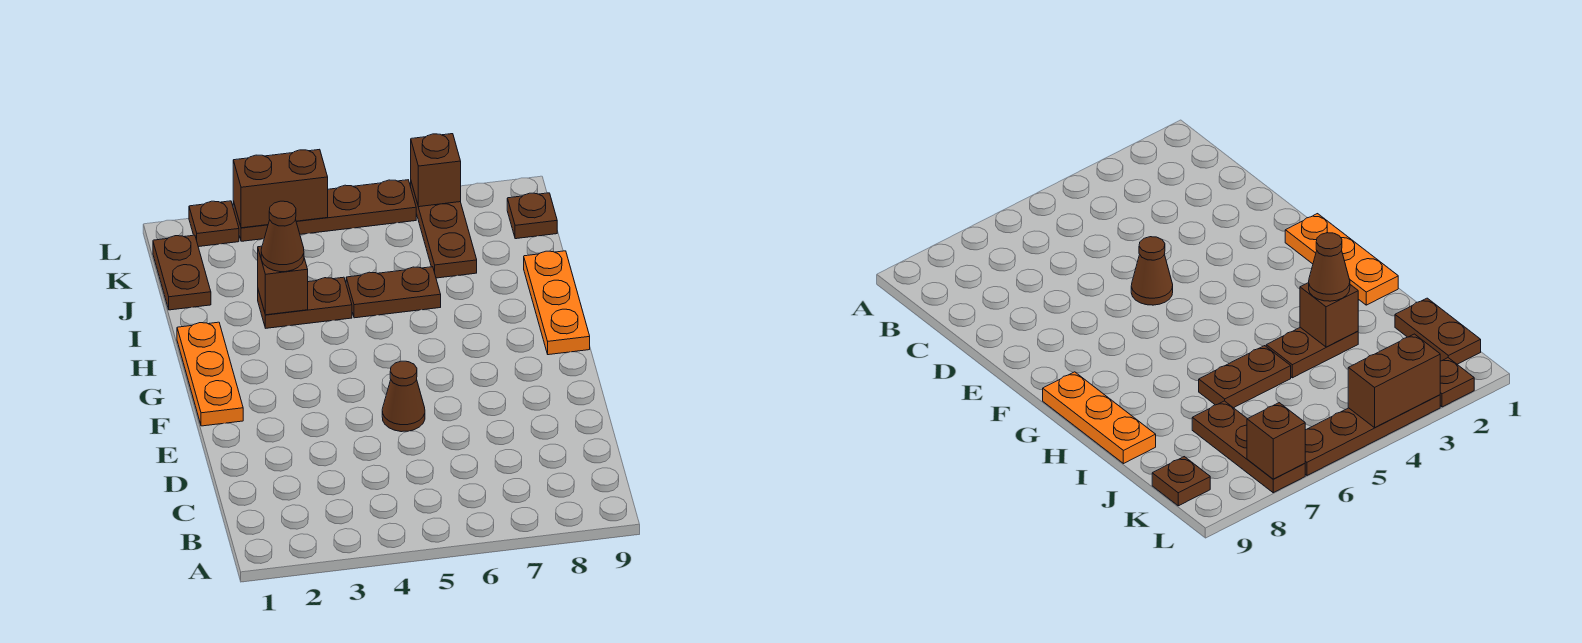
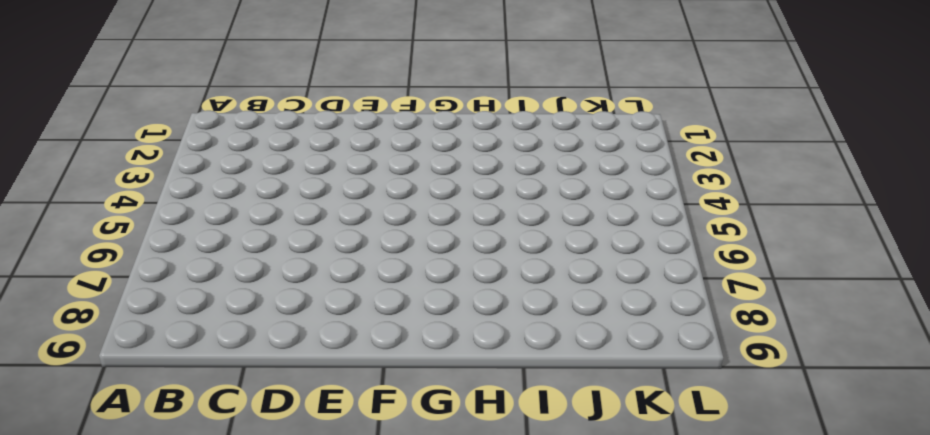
none -> brown cone E5 level 1
none -> orange plate F1:H1 level 1
none -> orange plate G9:I9 level 1

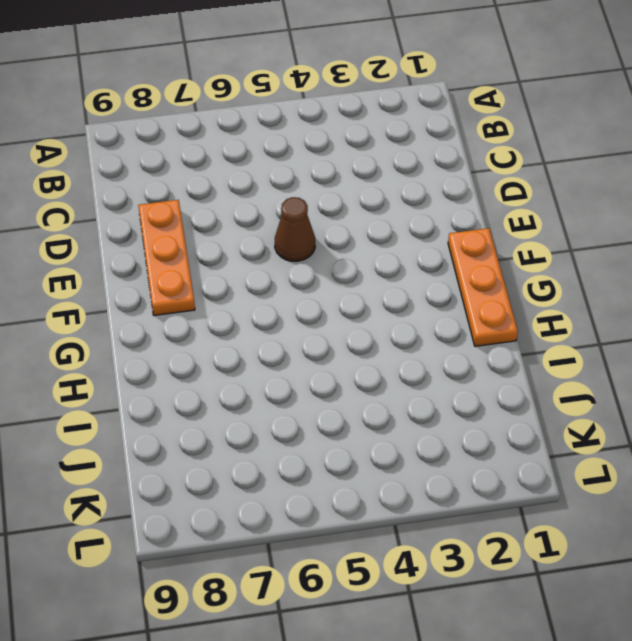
orange plate D8:F8 level 1 -> orange plate G9:I9 level 1
none -> brown plate I3:I4 level 1
none -> brown plate I5:I6 level 1
none -> brown plate J1:K1 level 1

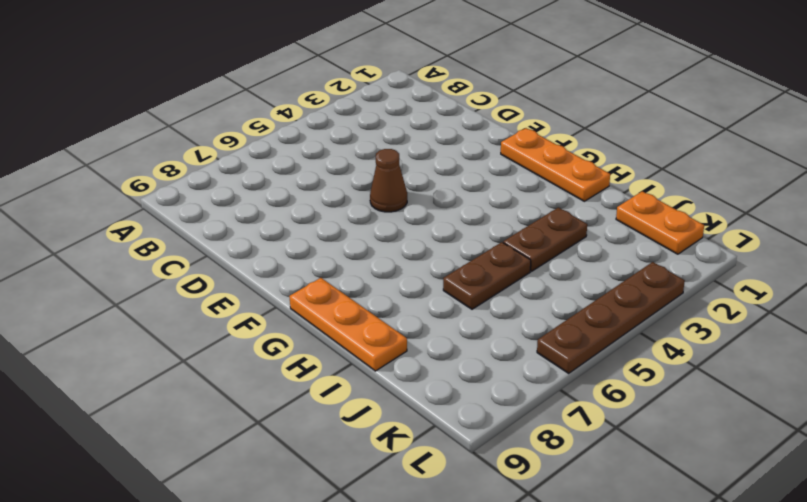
orange plate J1:K1 level 1 -> brown plate J1:K1 level 1
none -> brown plate J7:L7 level 1
none -> brown plate K9 level 1
none -> brown plate L2 level 1

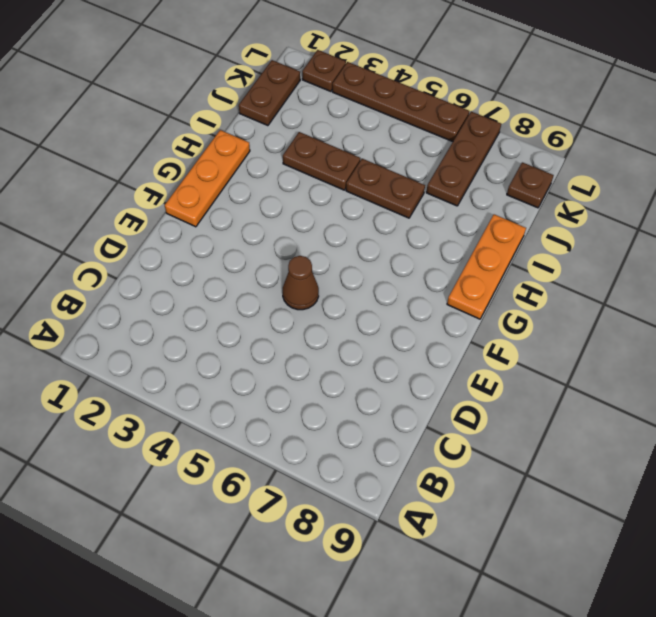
none -> brown brick I3 level 2
none -> brown brick L3:L4 level 2
none -> brown brick L7 level 2

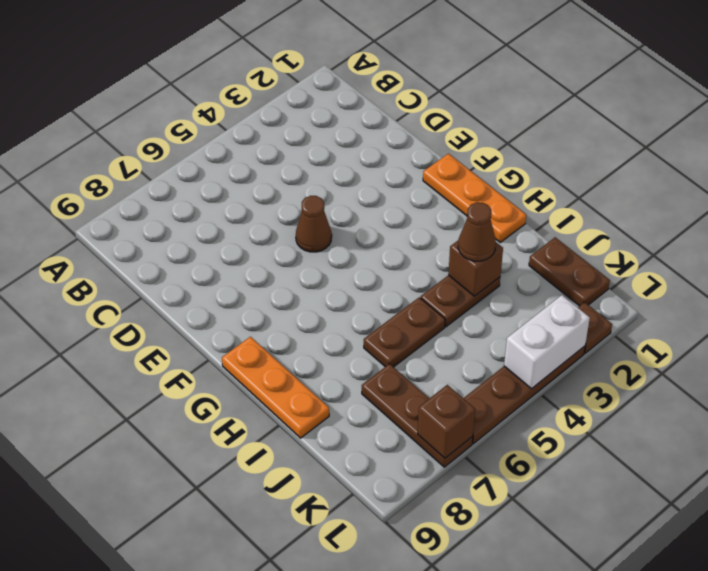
white brick L3:L4 level 2 -> brown brick L3:L4 level 2
none -> brown plate K9 level 1

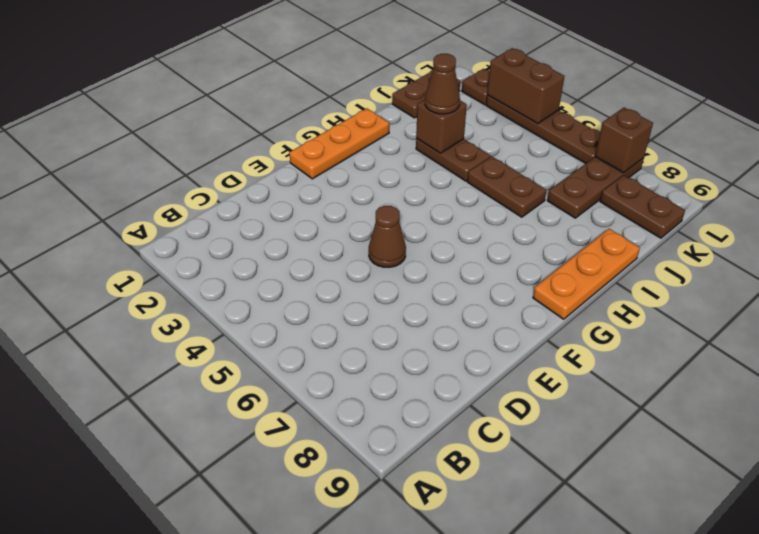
brown plate K8:K9 level 1 -> brown plate K9 level 1

